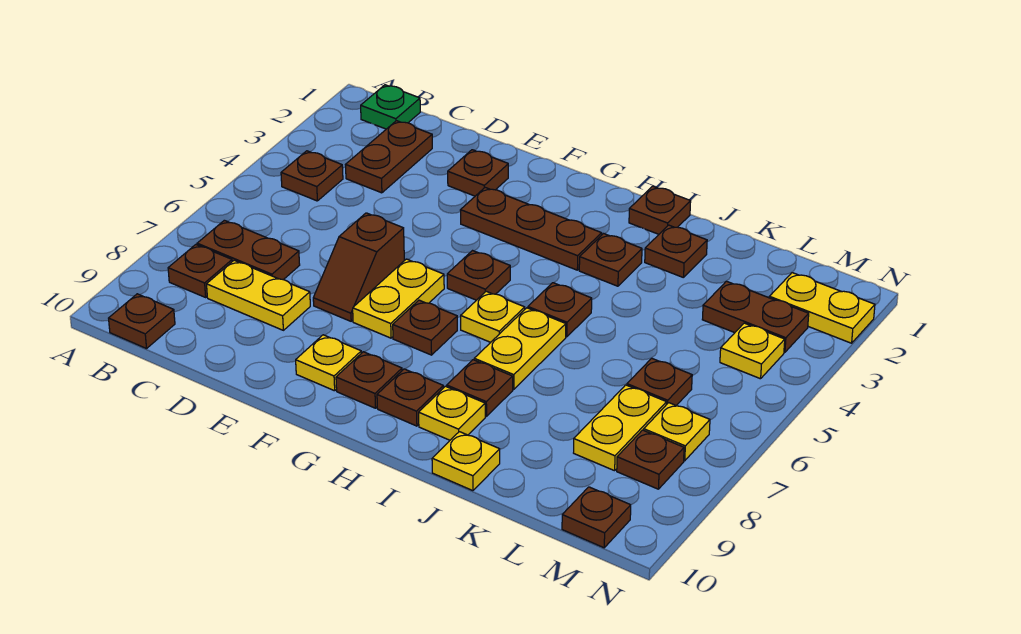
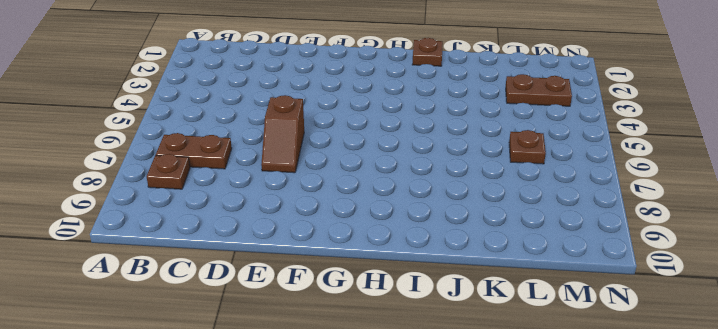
none -> green plate B1 level 1
none -> brown plate B4 level 1
none -> brown plate B10 level 1
none -> brown plate C2:C3 level 1

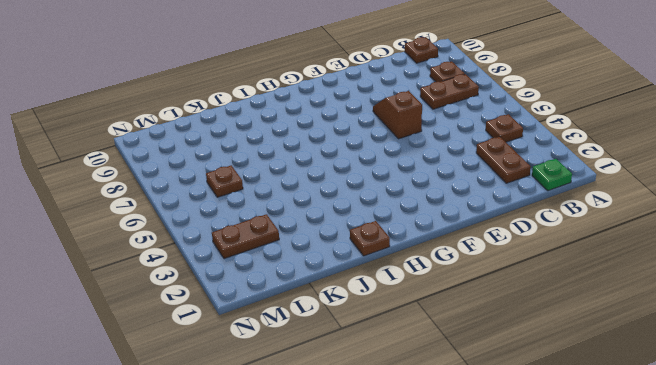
none -> yellow plate C8:D8 level 1
none -> brown plate E2 level 1
none -> brown plate F3:H3 level 1
none -> yellow plate F6:F7 level 1

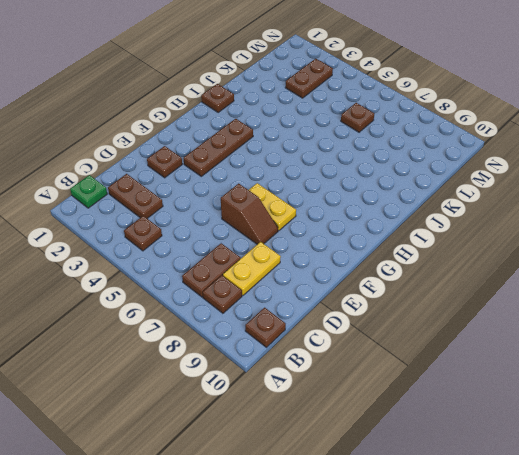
none -> yellow plate F9 level 1
none -> brown plate G5 level 1
none -> brown plate G7 level 1
none -> brown plate G9 level 1

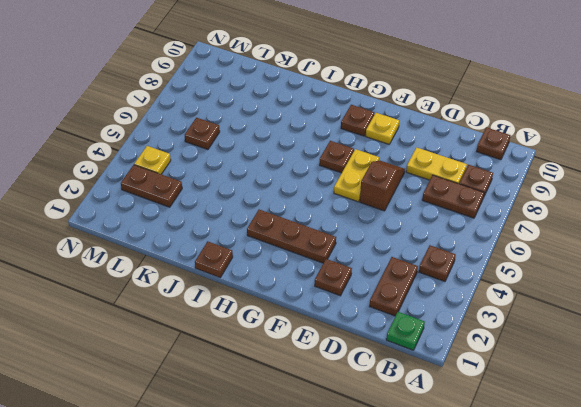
none -> brown plate G5 level 1
none -> yellow plate H6 level 1
none -> brown plate H9 level 1
none -> brown plate I3 level 1

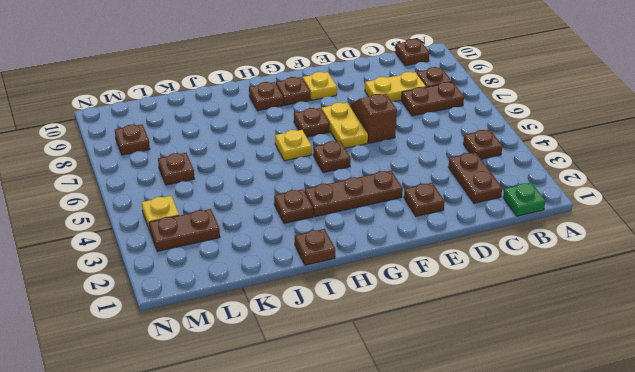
none -> brown plate I5 level 1
none -> yellow plate I6:I7 level 1
none -> brown plate I8 level 1
none -> yellow plate I9 level 1

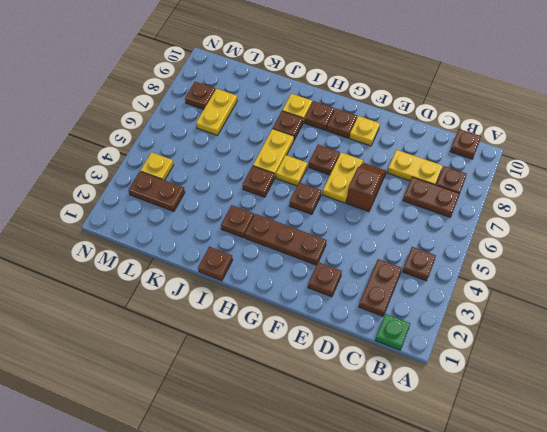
none -> brown plate J2 level 1
none -> yellow plate J10 level 1
none -> brown plate L6 level 1
none -> yellow plate M2:N2 level 1

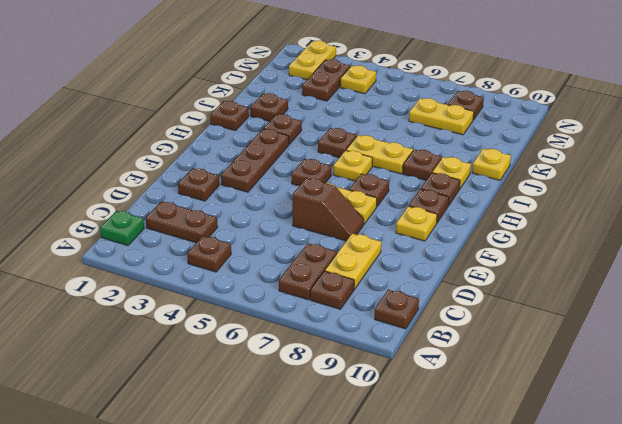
none -> brown plate L6 level 1
none -> yellow plate M7 level 1
none -> brown plate M10 level 1

